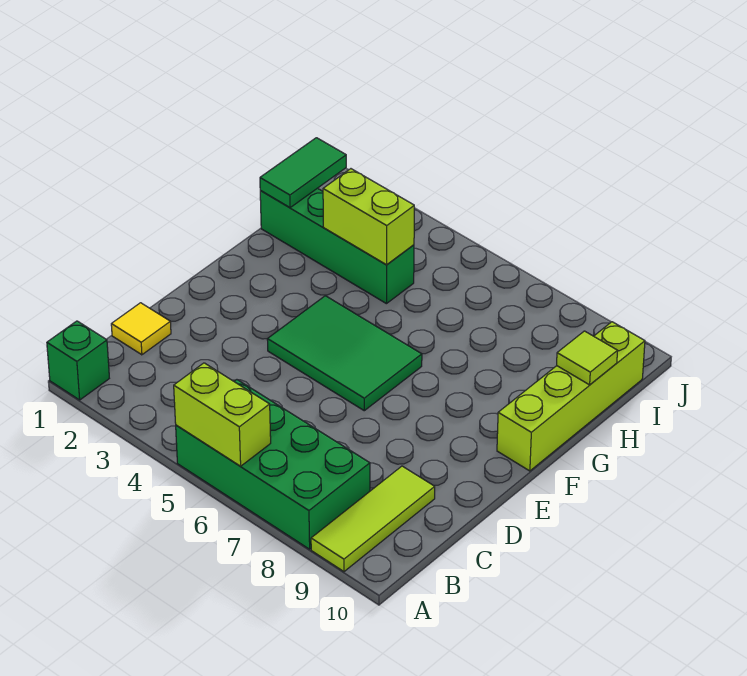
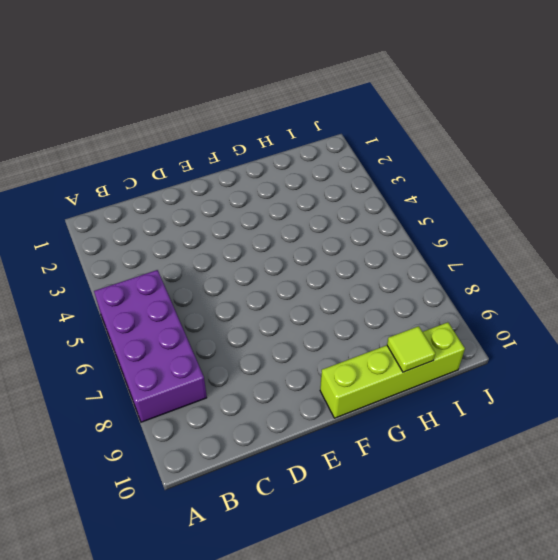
purple brick A5:B8 level 1 -> green brick A5:B8 level 1
none -> green brick A1 level 1
none -> lime tile A9:C9 level 1

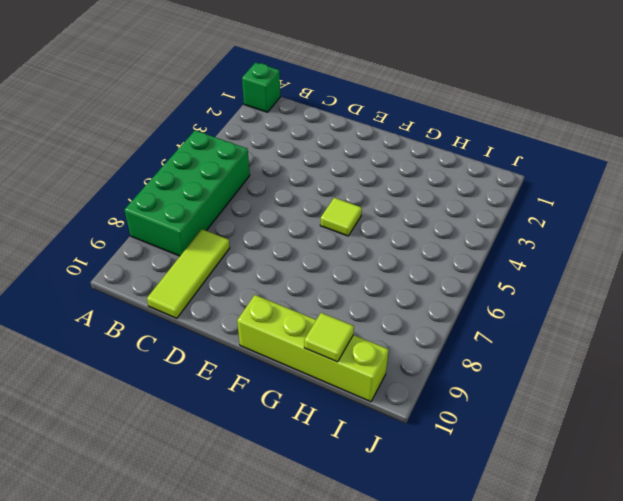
lime tile C8:C10 level 1 -> lime tile A9:C9 level 1
lime tile F5 level 1 -> green tile E4:F6 level 1
none -> yellow tile C1 level 1
none -> green brick H1:H4 level 1

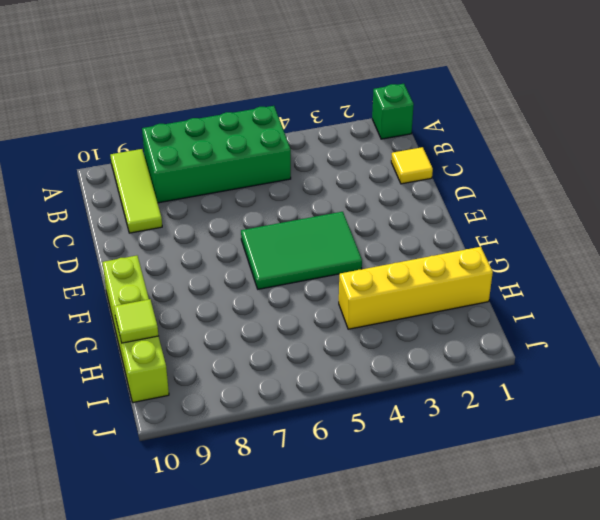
yellow brick H1:H4 level 1 -> green brick H1:H4 level 1
none -> lime brick A5:A6 level 2
none -> green tile H1:I1 level 2

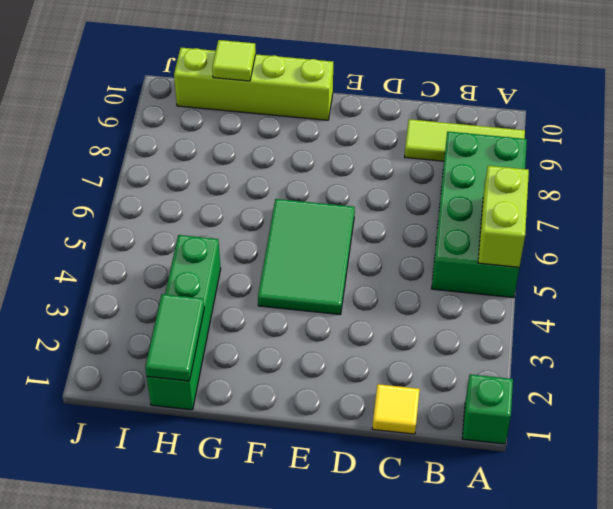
green tile H1:H2 level 2 -> green tile H1:I1 level 2
none -> lime brick H3:H4 level 2

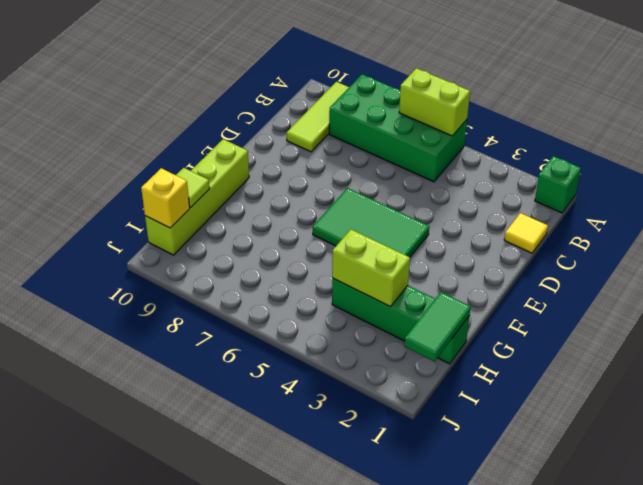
yellow brick I10 level 2 -> none

